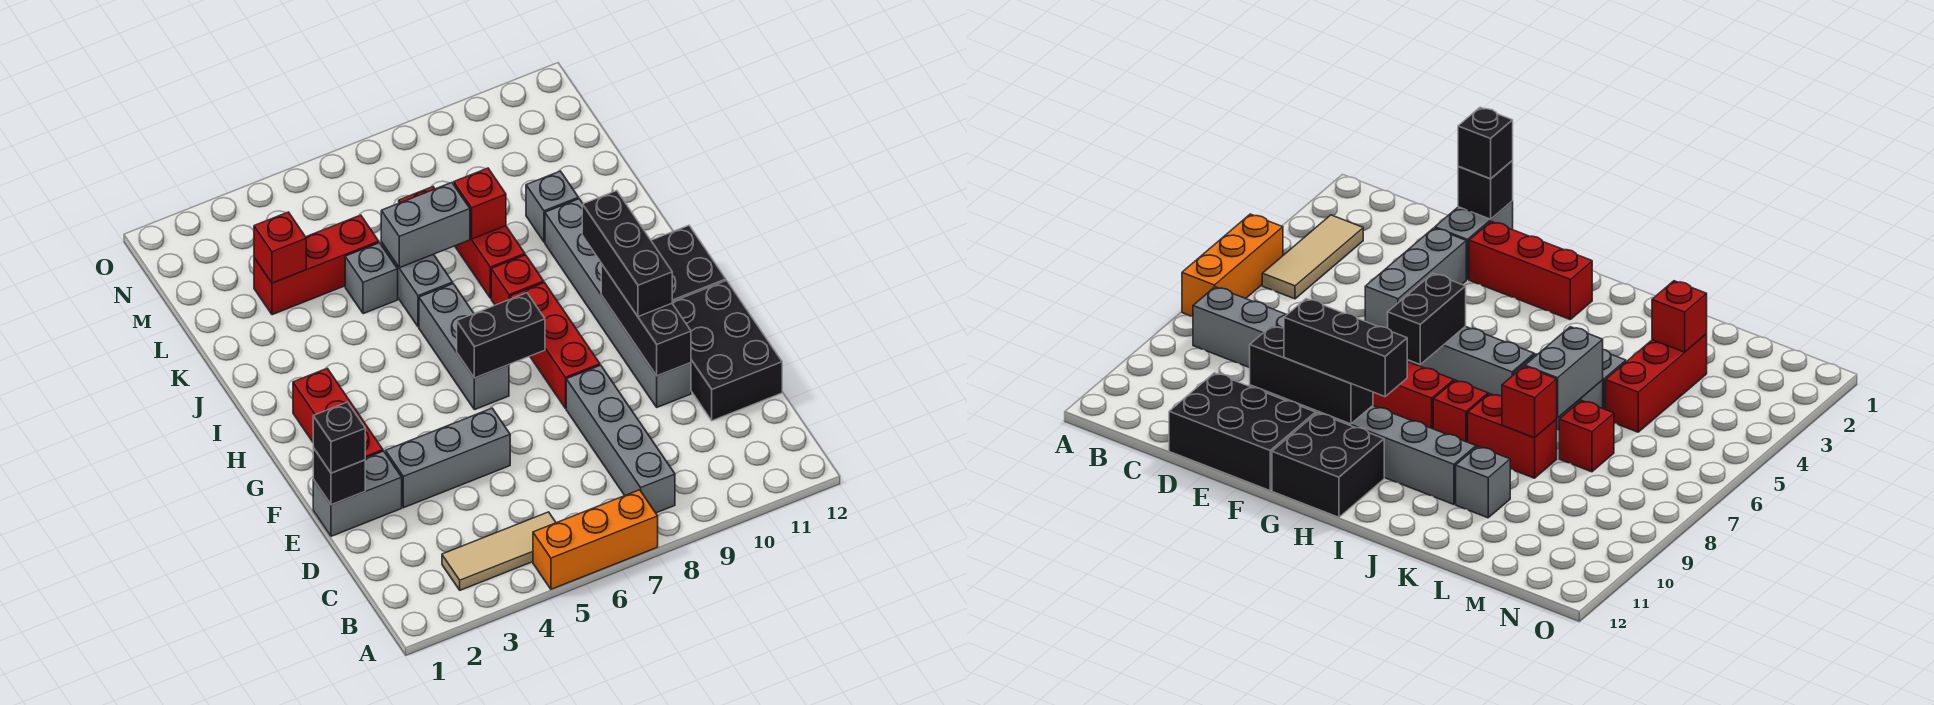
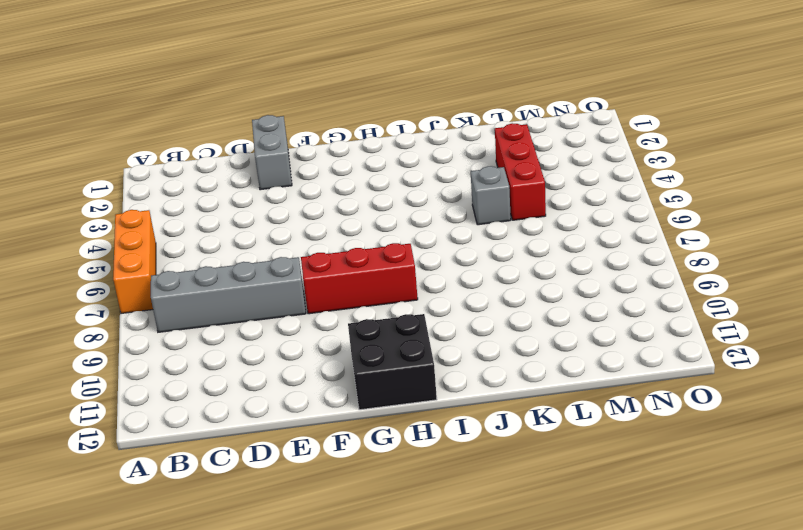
none -> tan tile B3:B5 level 1
none -> black brick D11:F12 level 1
none -> grey brick E3:E5 level 1

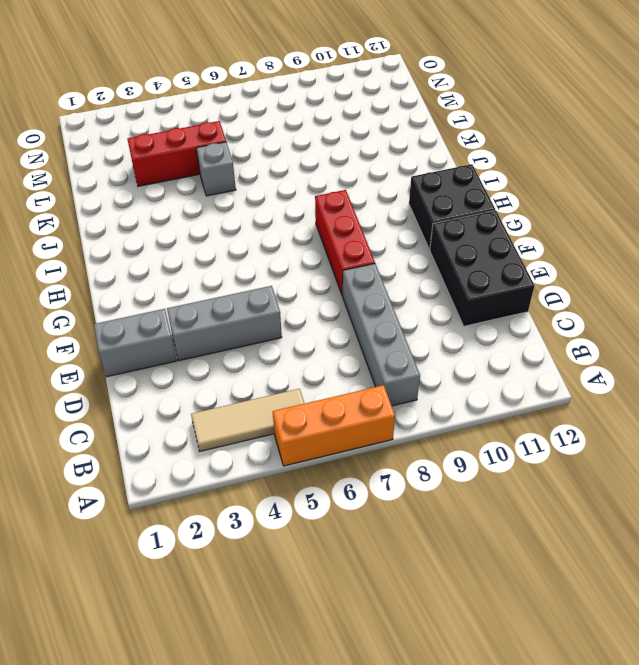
none -> grey brick E10:J10 level 1
none -> red brick F2:H2 level 1
none -> grey brick G6:I6 level 1

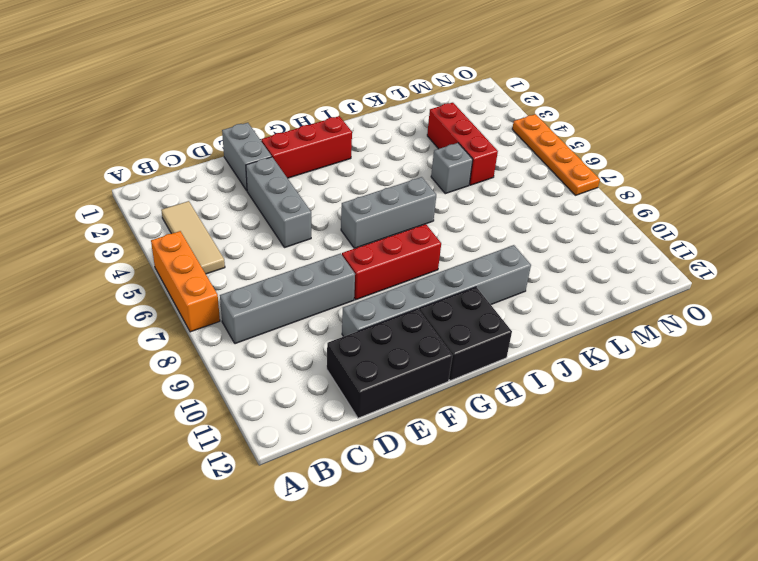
orange plate O4:O7 level 1 -> none
none -> red brick I8 level 1
none -> grey brick J6:K6 level 1
none -> red brick J8:K8 level 1

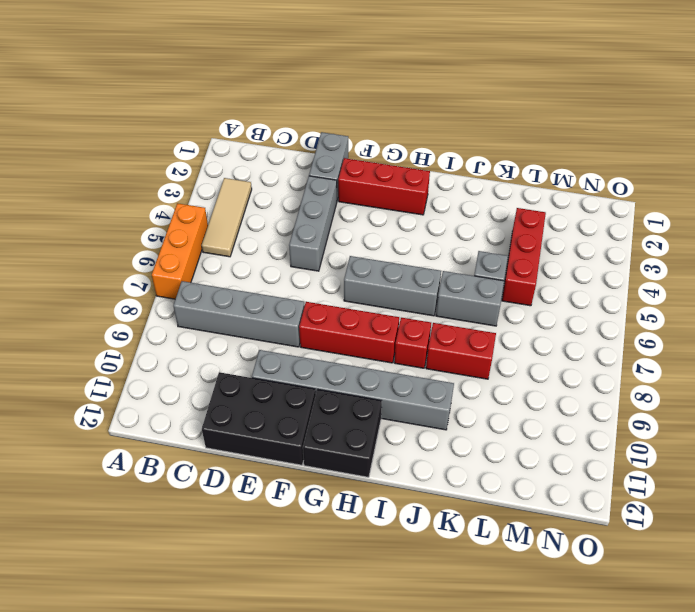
none -> grey brick K10 level 1
none -> red brick L7 level 1
none -> black brick E1 level 2

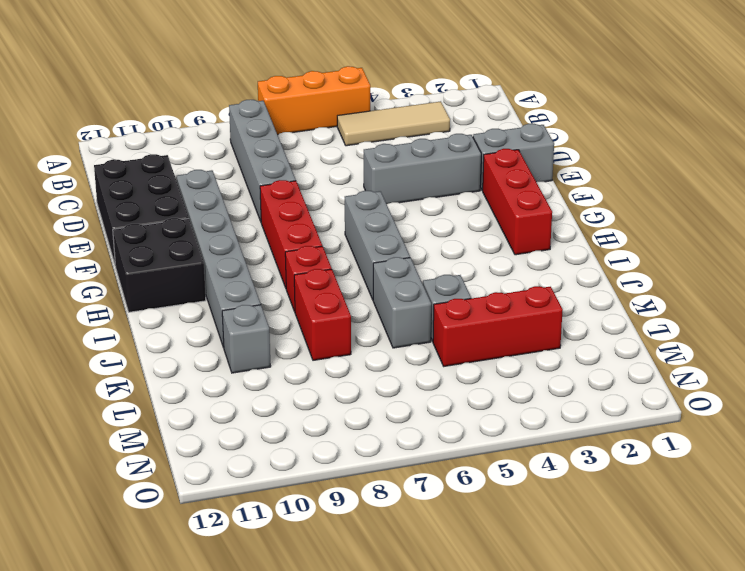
none -> red brick L7 level 1
none -> black brick E1 level 2
none -> black brick E10:G10 level 2

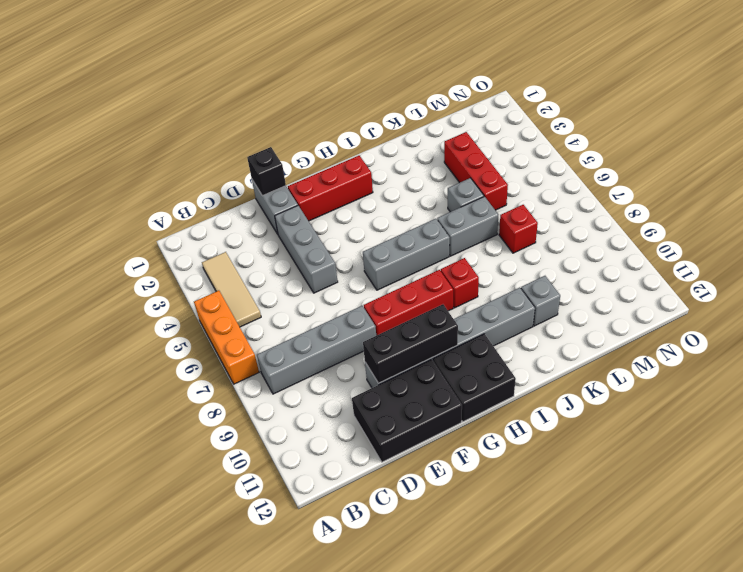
none -> red brick J8:K8 level 1
none -> black brick G6:G7 level 2
none -> grey brick K6:K7 level 2

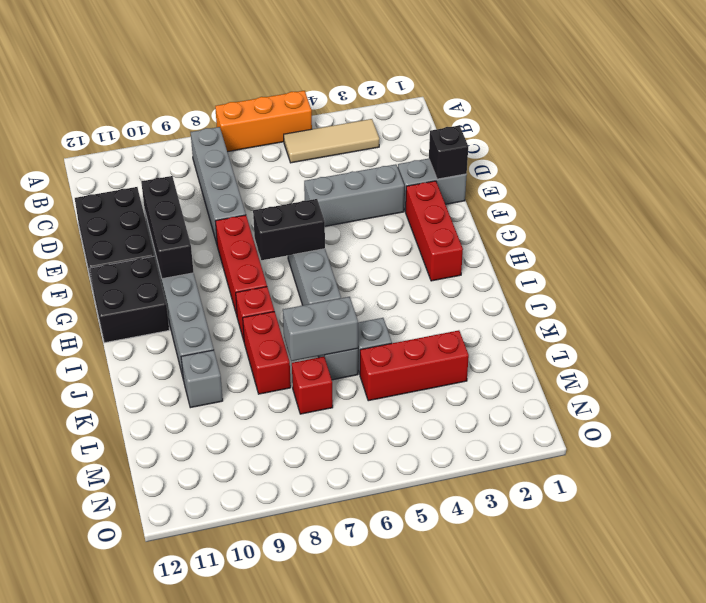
none -> red brick K8 level 2
none -> red brick L3 level 2
none -> black brick E1 level 3

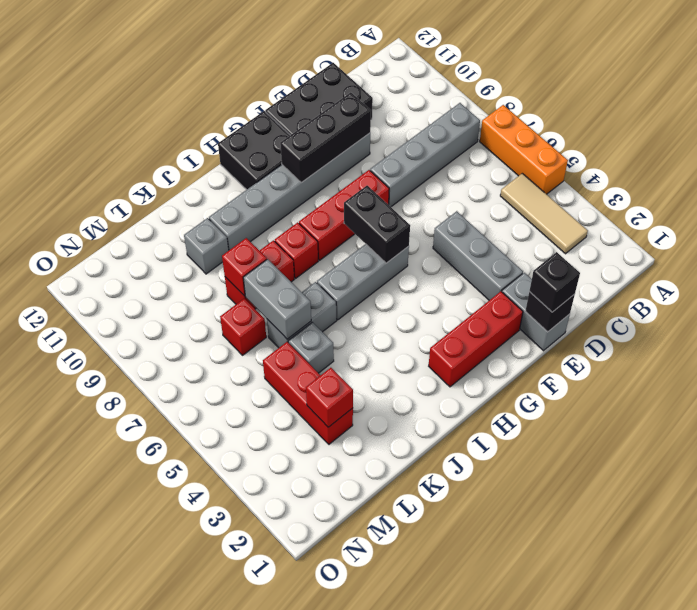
none -> black brick F10:H10 level 3

